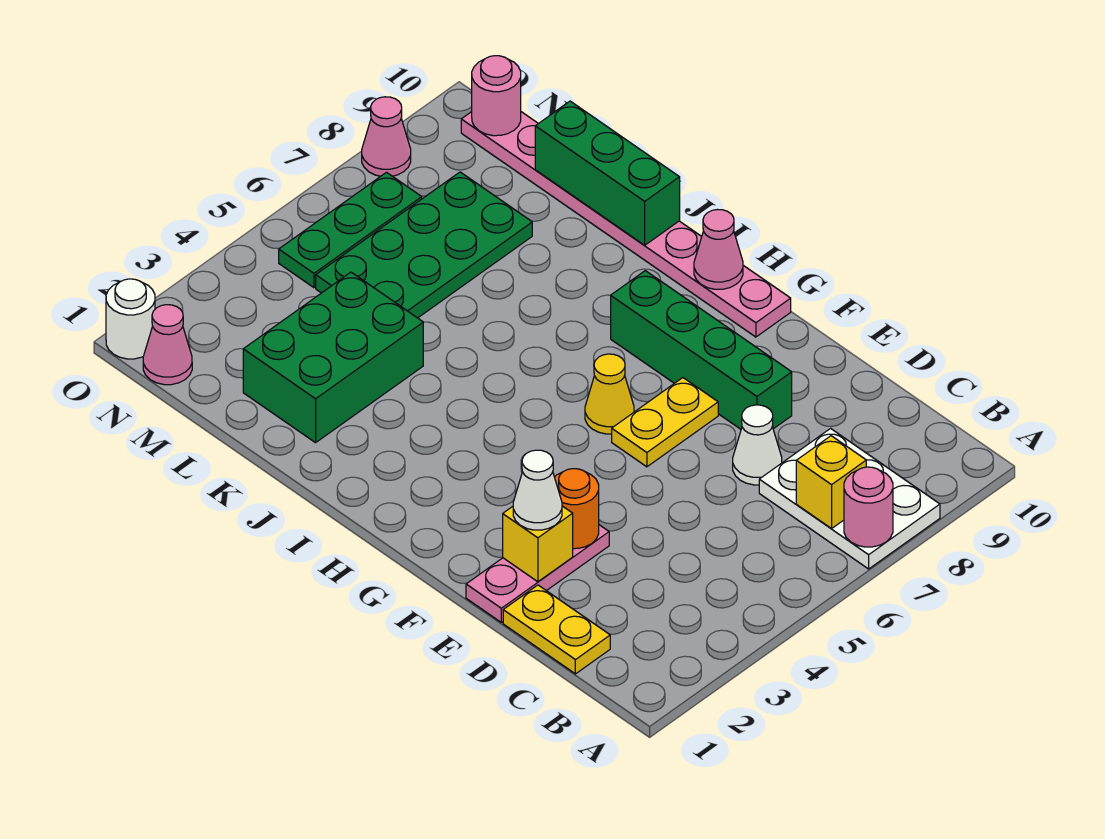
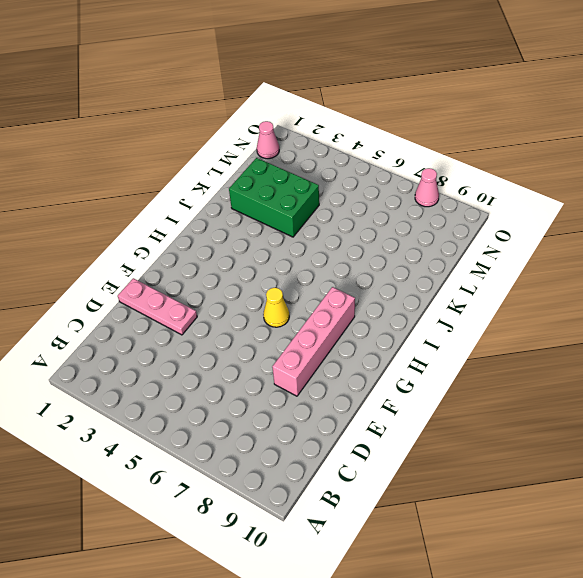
pink brick E8:H8 level 1 -> green brick E8:H8 level 1
none -> white plate A7:C8 level 1
none -> yellow plate C1:D1 level 1
none -> white cone D7 level 1

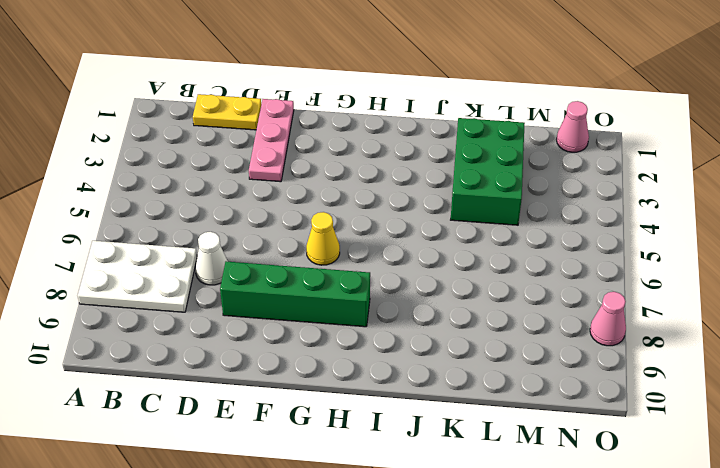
none -> yellow plate F6:F7 level 1
none -> pink plate G10:N10 level 1
none -> green plate L5:M8 level 1

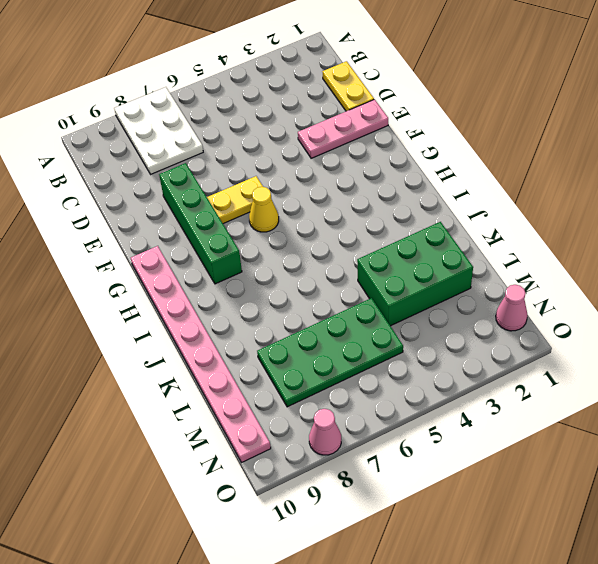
none -> white cone D7 level 1
none -> green plate N5:N7 level 1
none -> white round brick O1 level 1

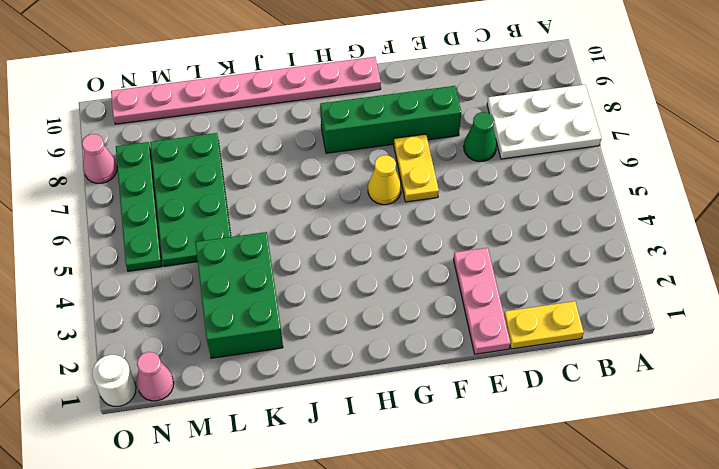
green cone D7 level 1 -> white cone D7 level 1
green plate N5:N8 level 1 -> green plate N5:N7 level 1
none -> pink round brick A7 level 2
none -> yellow brick B7 level 2
none -> yellow brick E2 level 2

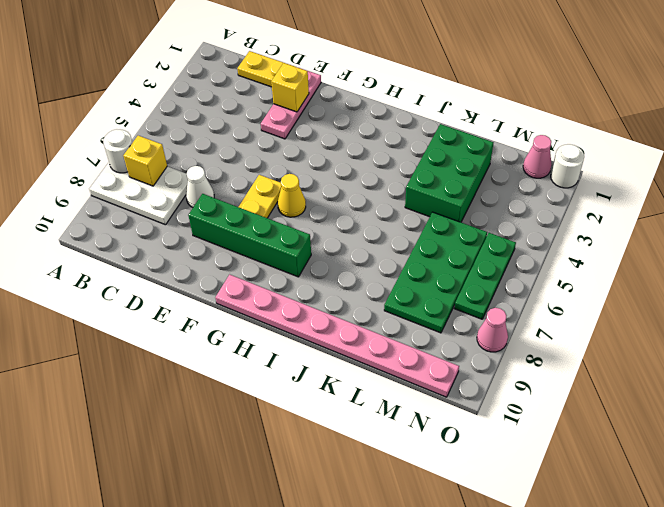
white round brick A7 level 2 -> pink round brick A7 level 2
none -> orange round brick E3 level 2
none -> pink cone H10 level 2
none -> green brick J10:L10 level 2

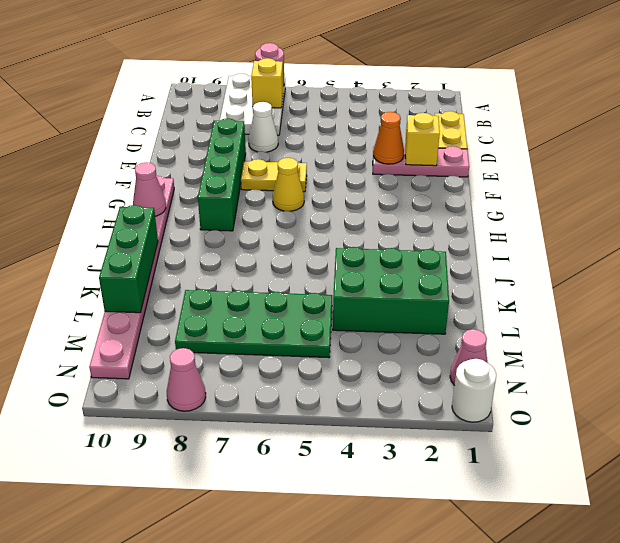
orange cone E3 level 2 -> orange round brick E3 level 2
none -> green plate N5:N7 level 1
none -> pink round brick N10 level 2
none -> white cone E2 level 3

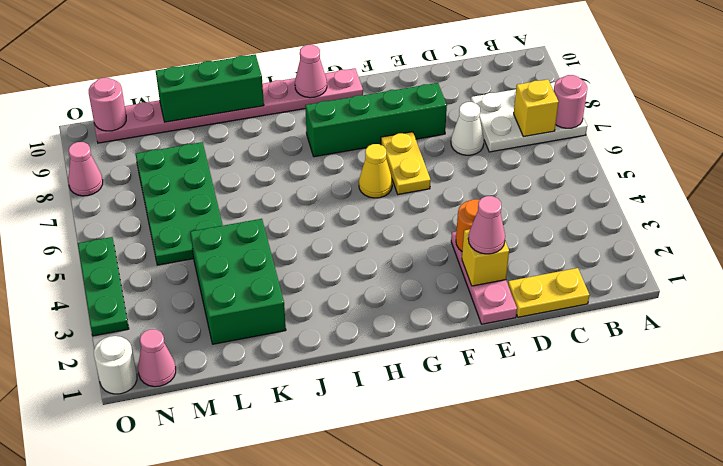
pink cone E2 level 3 -> white cone E2 level 3
green plate O3:O5 level 1 -> green plate N5:N7 level 1

